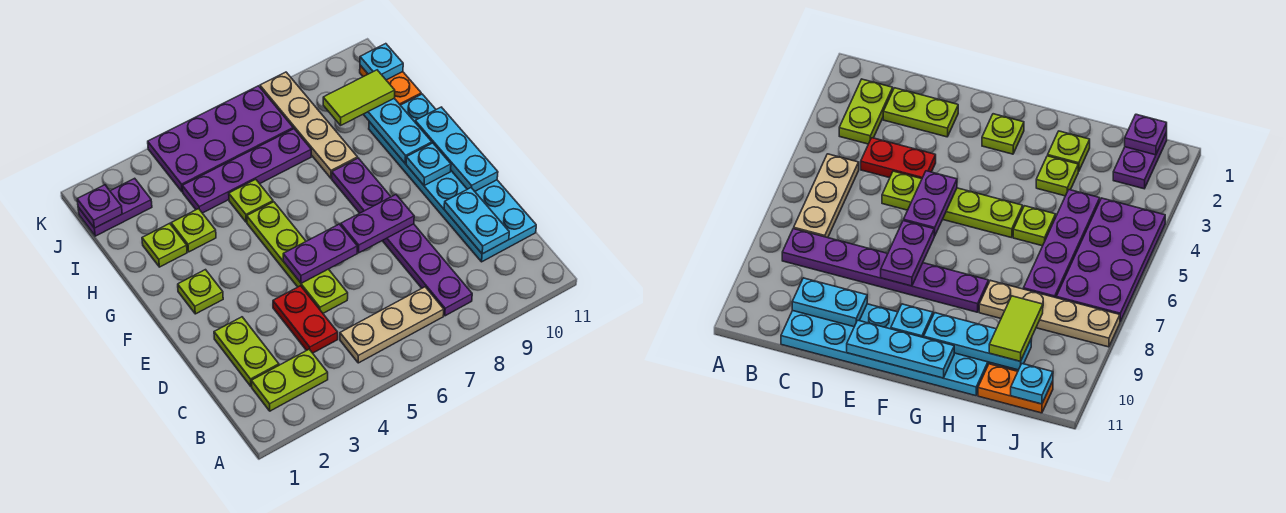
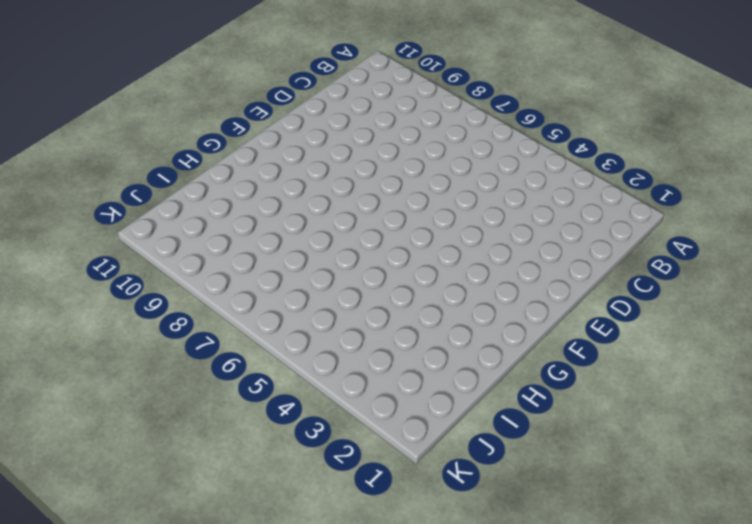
none -> lime plate B2:B3 level 1
none -> tan plate B5:B7 level 1
none -> purple plate B8:G8 level 1

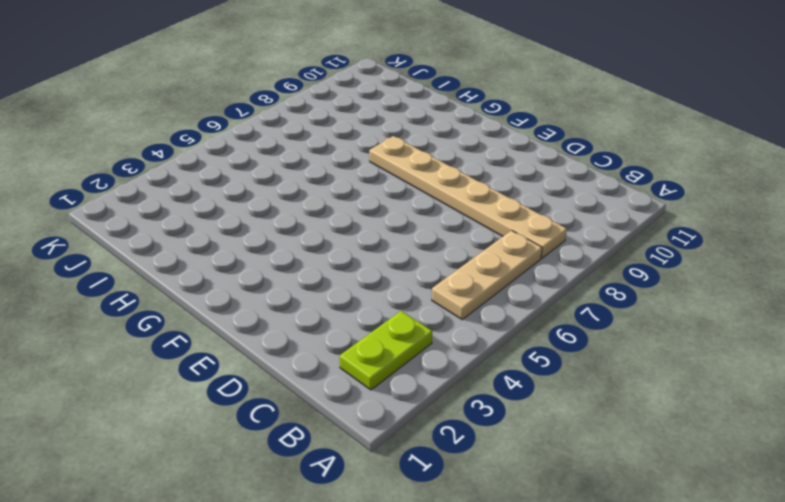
tan plate B8:G8 level 1 -> purple plate B8:G8 level 1
none -> lime plate C2:D2 level 1
none -> red plate C4:D4 level 1
none -> cyan plate C10:H11 level 1

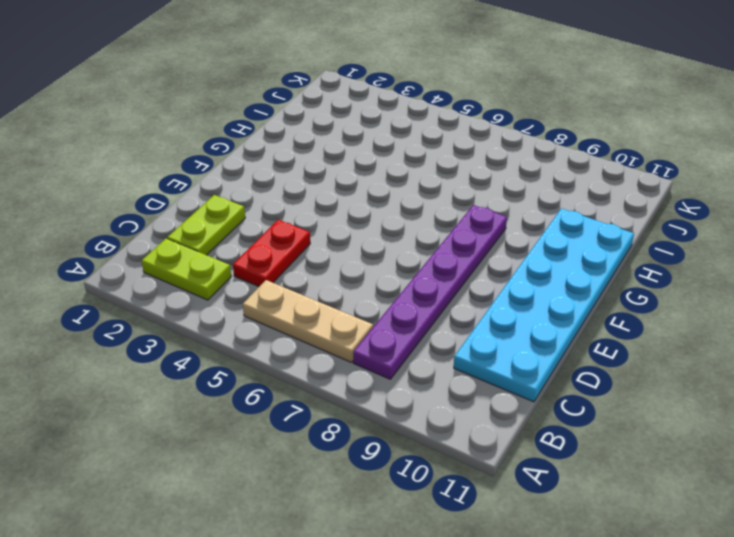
none -> lime plate D5:G5 level 1
none -> lime plate F2 level 1
none -> lime plate H2 level 1

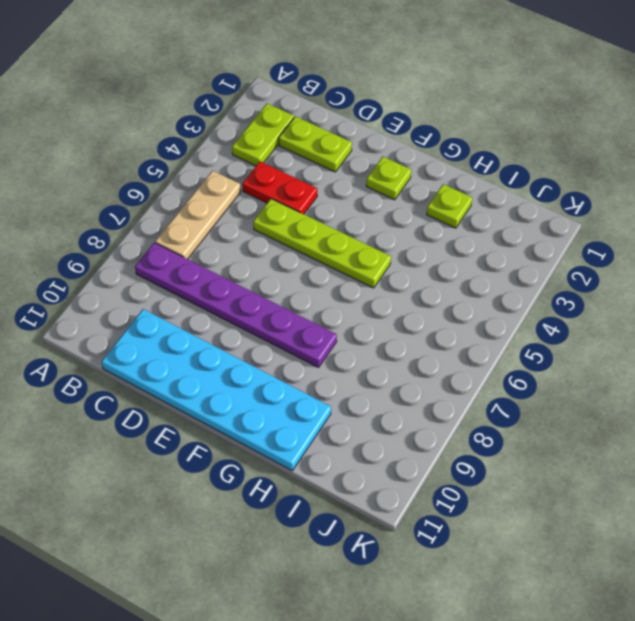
none -> lime plate H3 level 1
none -> lime plate H5 level 1
none -> tan plate H8:K8 level 1

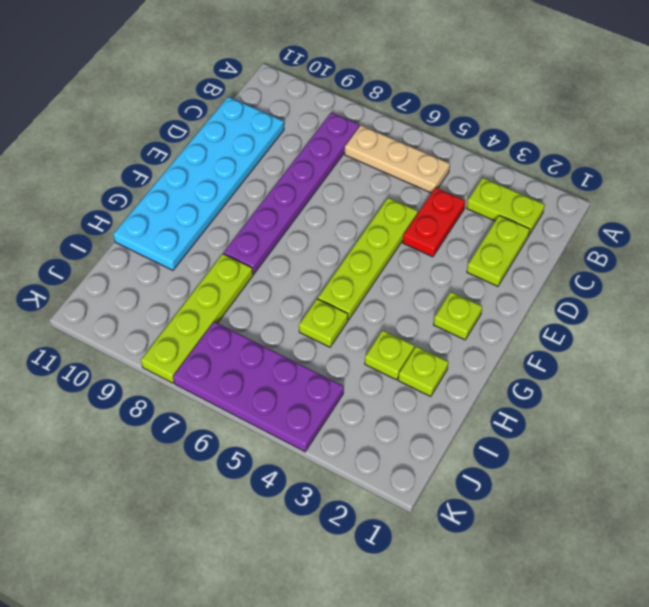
lime plate H8:K8 level 1 -> tan plate H8:K8 level 1
none -> purple plate I4:I7 level 1
none -> orange plate I11:J11 level 1
none -> purple plate J1:J2 level 1

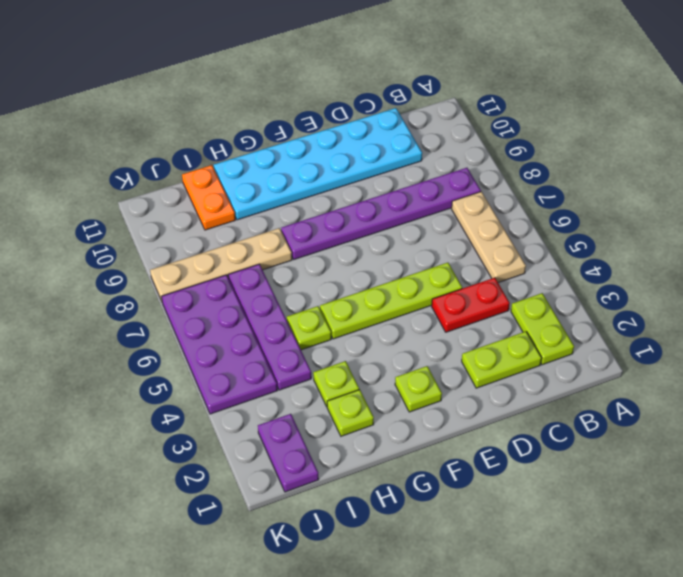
orange plate I10:I11 level 1 -> orange plate I11:J11 level 1
none -> cyan plate C10:D10 level 2
none -> purple plate E5:E6 level 2
none -> purple plate E7:E8 level 2

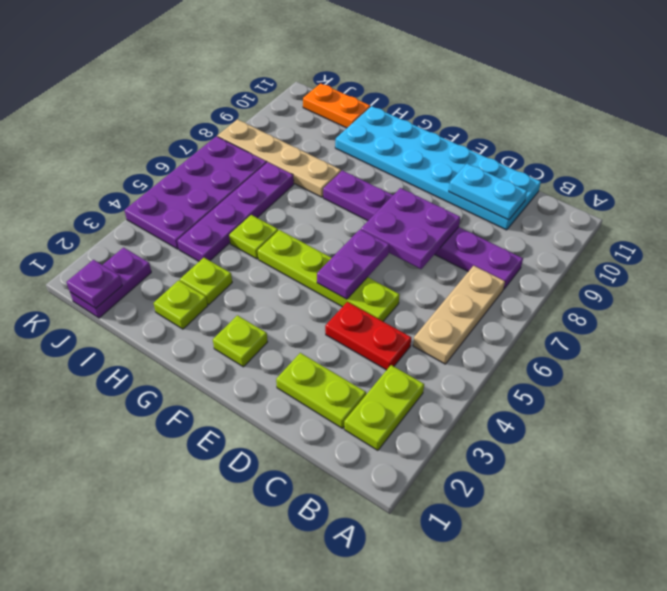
purple plate D7:E8 level 2 -> purple plate E7:E8 level 2
none -> cyan plate E11:G11 level 2
none -> cyan plate F10 level 2
none -> cyan plate G10:I10 level 2

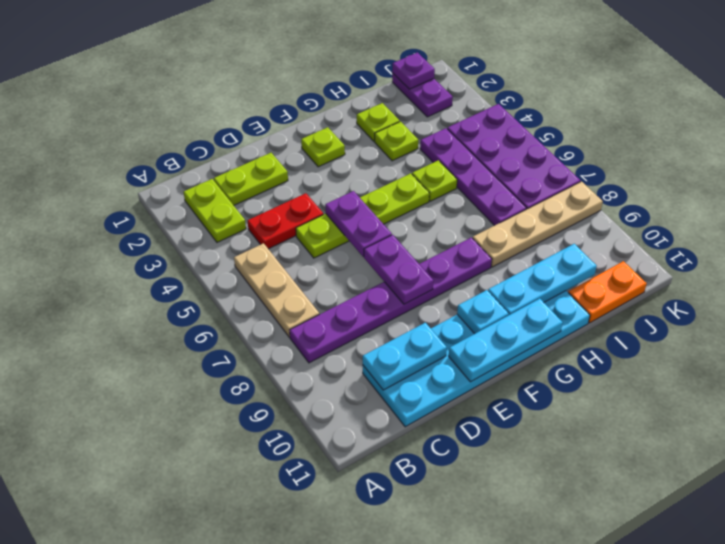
none -> cyan plate J11 level 2
none -> lime tile I9:I10 level 3

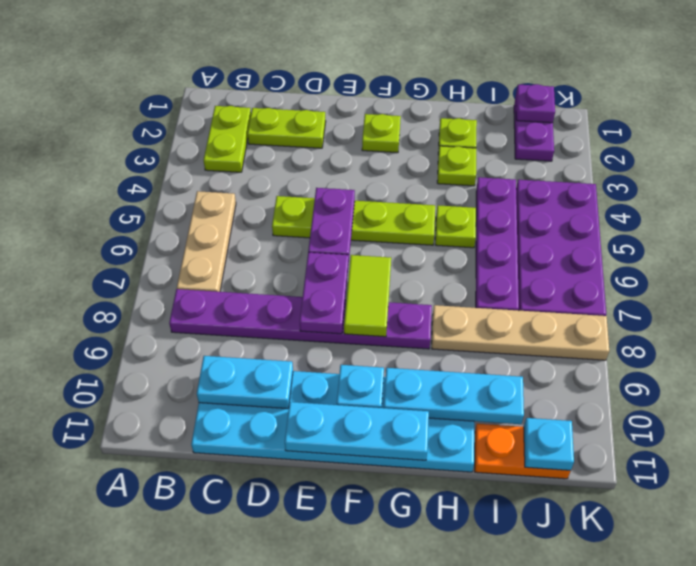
lime tile F7:F8 level 2 -> lime tile I9:I10 level 3
none -> red plate C4:D4 level 1

